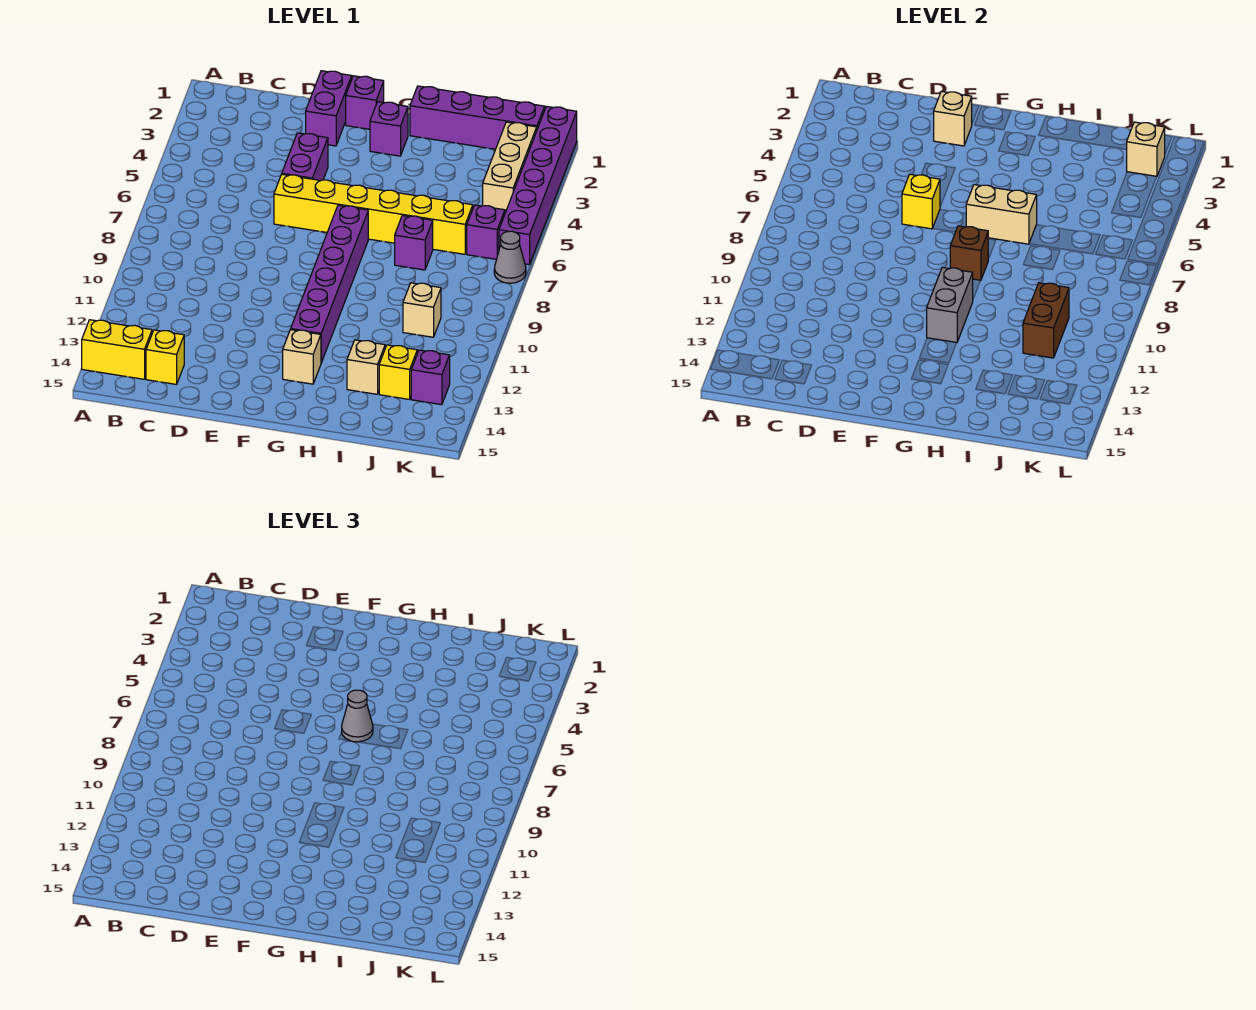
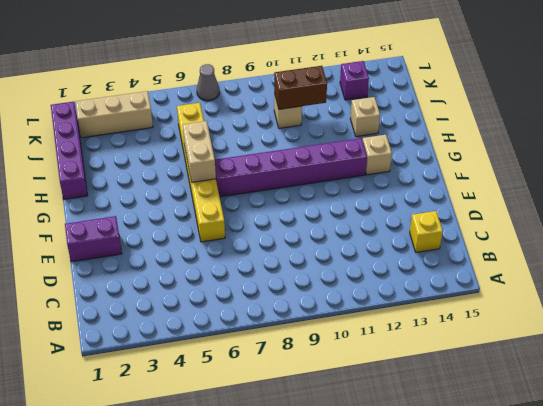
none -> yellow brick A14:B14 level 1
none -> purple brick E4:E5 level 1
none -> purple brick F1 level 1

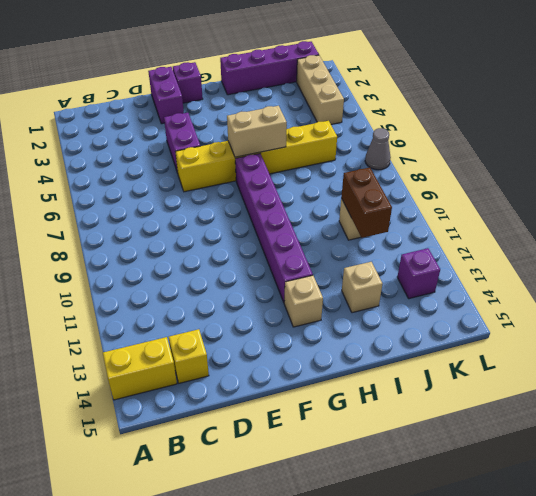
none -> purple brick G2 level 1
none -> purple brick I7 level 1
none -> yellow brick J13 level 1

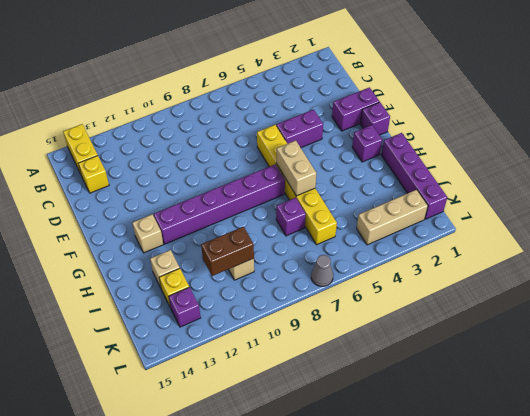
none -> purple brick K6 level 1
none -> purple brick L1:L6 level 1
none -> tan brick E2 level 2

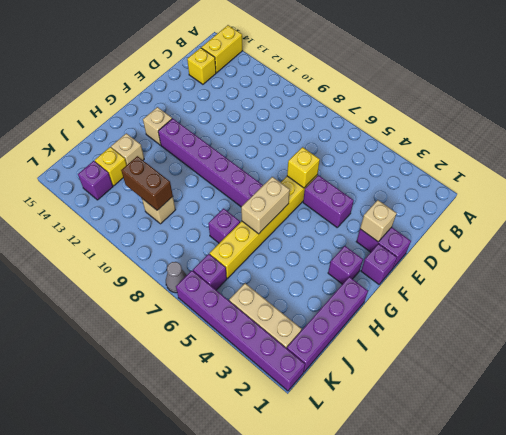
none -> brown brick G8 level 2
none -> grey brick G10:G11 level 2
none -> tan brick K2 level 2

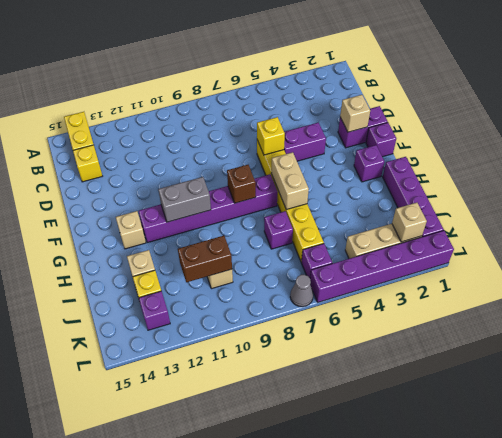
none -> grey cone G6 level 3

